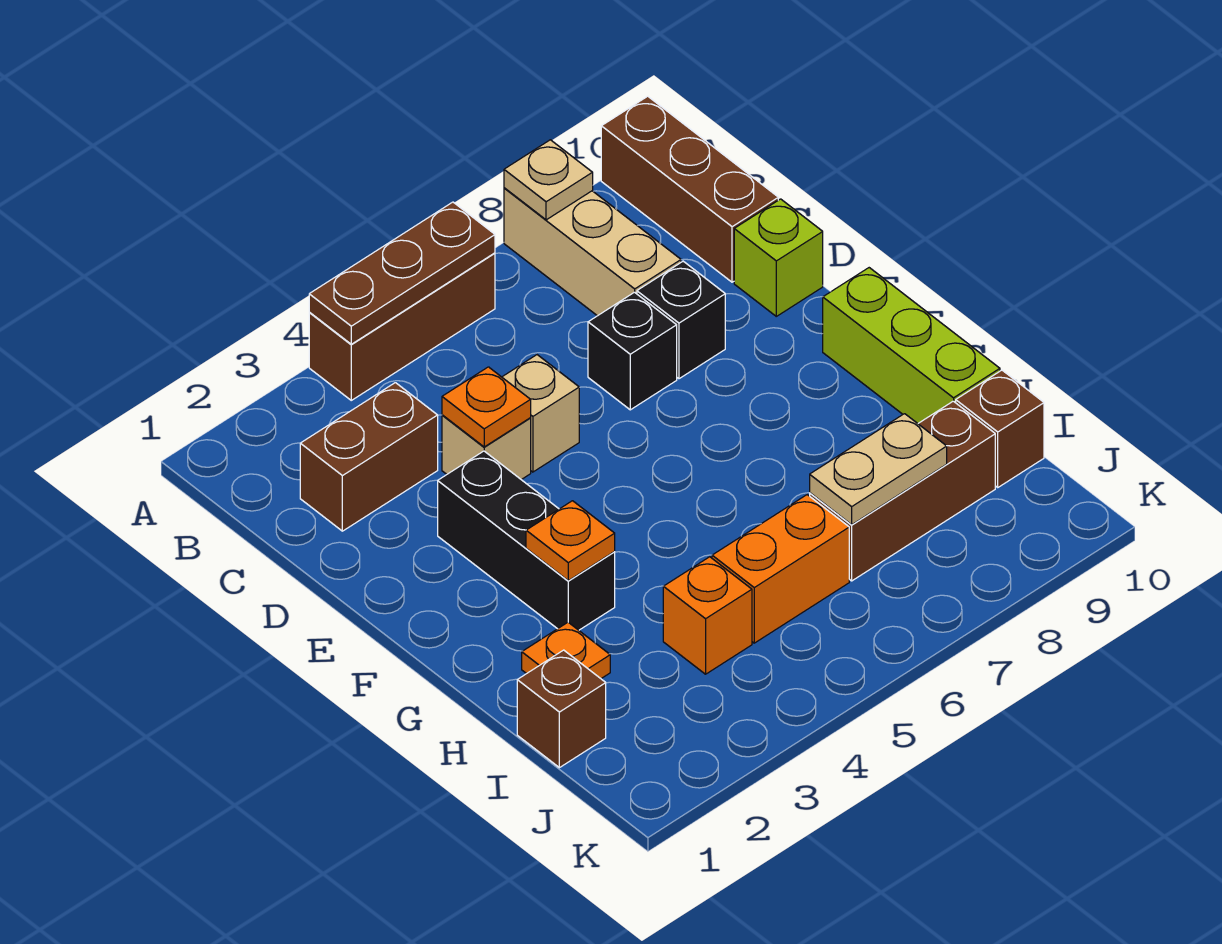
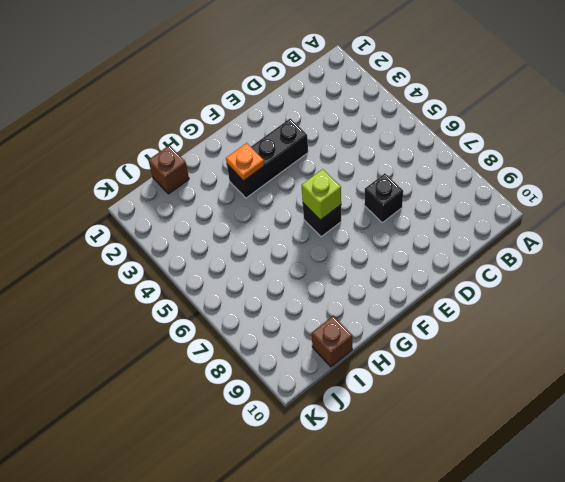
black brick F6 level 1 -> black brick D8 level 1
lime brick F6 level 2 -> lime brick D10 level 1
none -> brown brick A4:A6 level 1
none -> tan brick A8:C8 level 1
none -> brown brick A10:C10 level 1

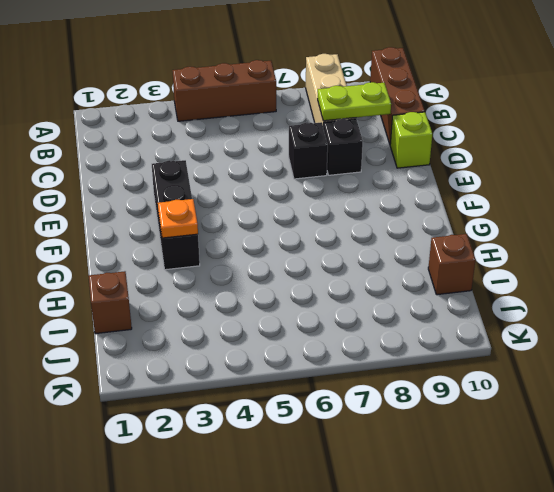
lime plate C8:C9 level 2 -> none
none -> brown brick C2:C3 level 1
none -> tan brick D4 level 1
none -> tan brick D5 level 1

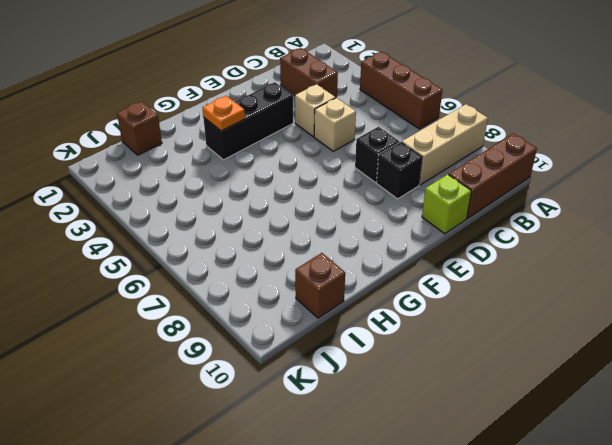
none -> lime brick F10:H10 level 1
none -> orange plate H2 level 1
none -> orange brick I4 level 1

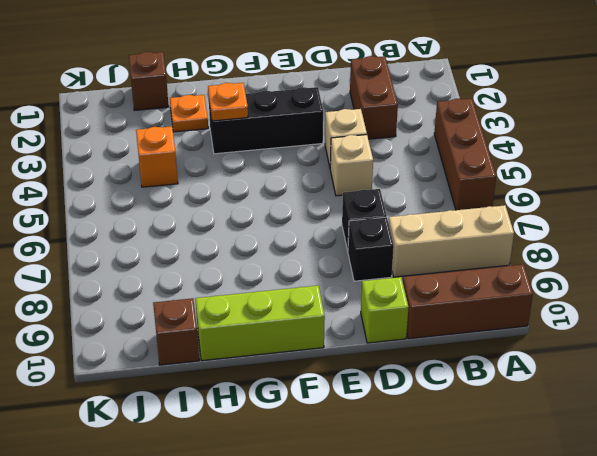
none -> orange brick I5:I6 level 1
none -> brown brick I7:I9 level 1
none -> brown plate A4:A6 level 2

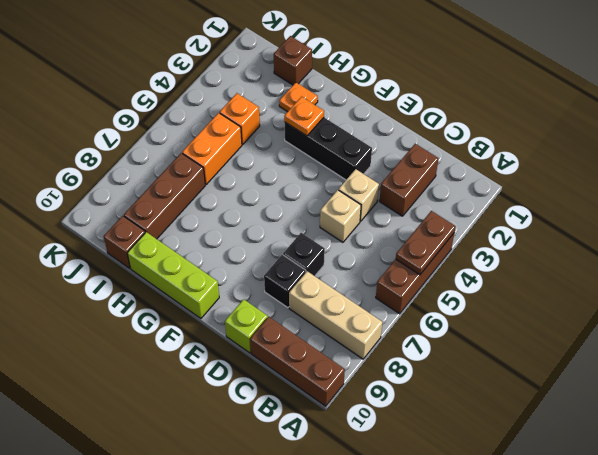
brown plate A4:A5 level 2 -> brown plate A4:A6 level 2
none -> tan plate A8 level 2
none -> orange plate D4 level 2
none -> tan plate I7:I8 level 2

